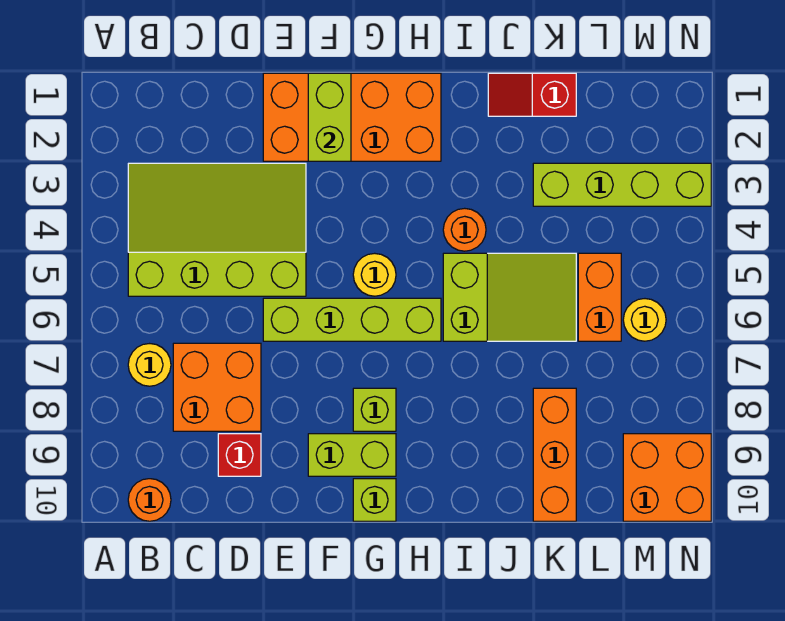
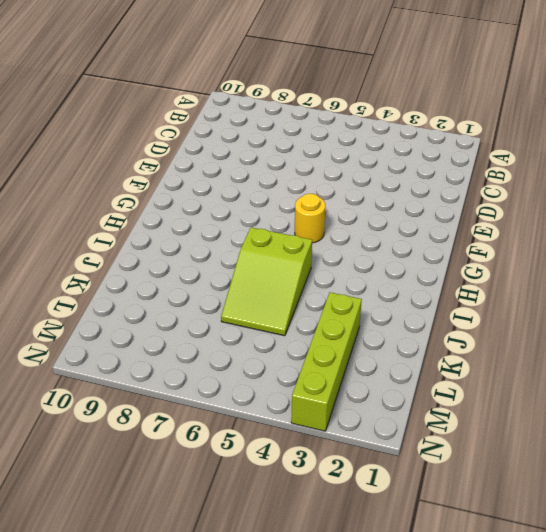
none -> lime slope B3:E5 level 1 top 5
none -> yellow round brick B7 level 1
none -> orange round brick B10 level 1

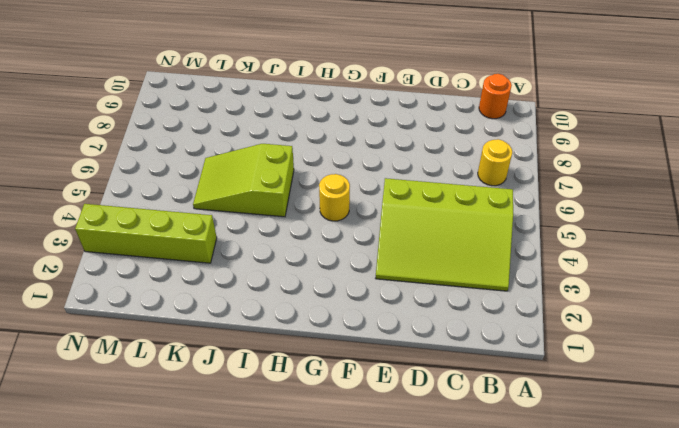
none -> orange brick C7:D8 level 1
none -> red brick D9 level 1
none -> orange brick E1:H2 level 1

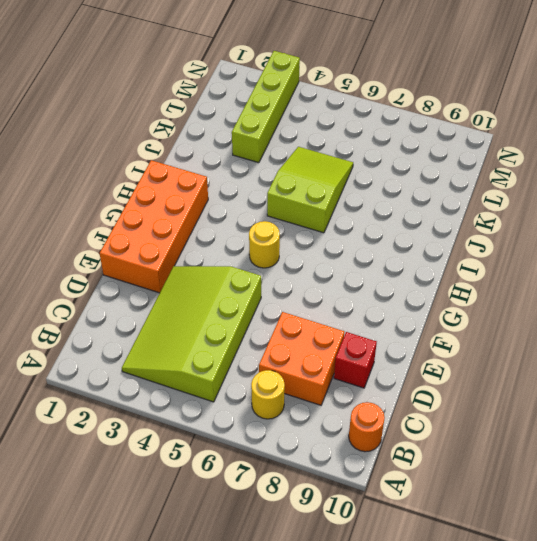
none -> lime brick E6:H6 level 1
none -> lime brick F9:G9 level 1
none -> lime brick G8 level 1

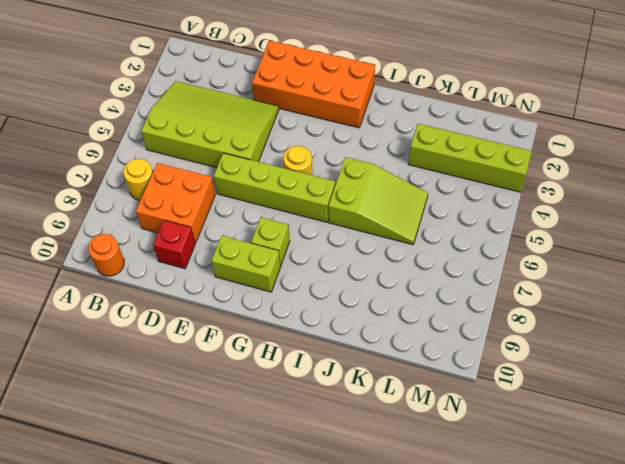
none -> lime brick G10 level 1
none -> orange round brick I4 level 1
none -> red slope J1:K1 level 1 top K

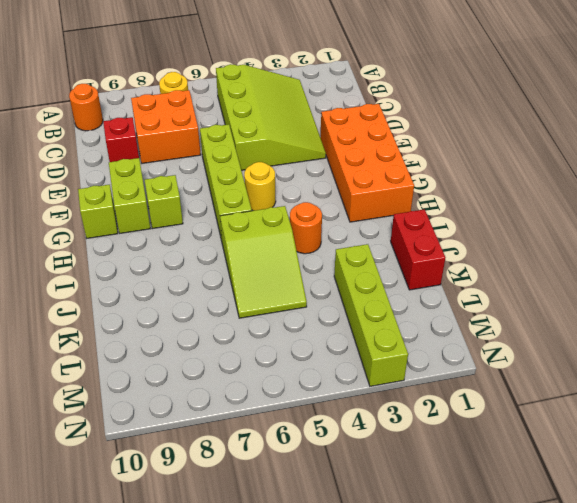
red brick J1:K1 level 1 -> red slope J1:K1 level 1 top K
none -> orange brick K8:K10 level 1
none -> orange brick L5:L6 level 1
none -> yellow round brick M6 level 1

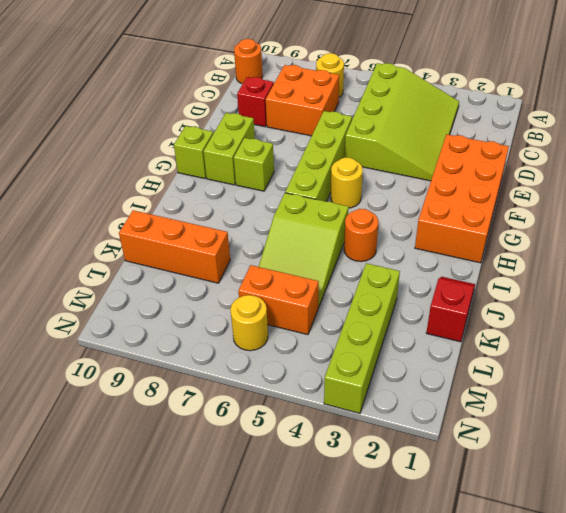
none -> orange brick M9:N10 level 1
none -> lime brick F1:F2 level 2

